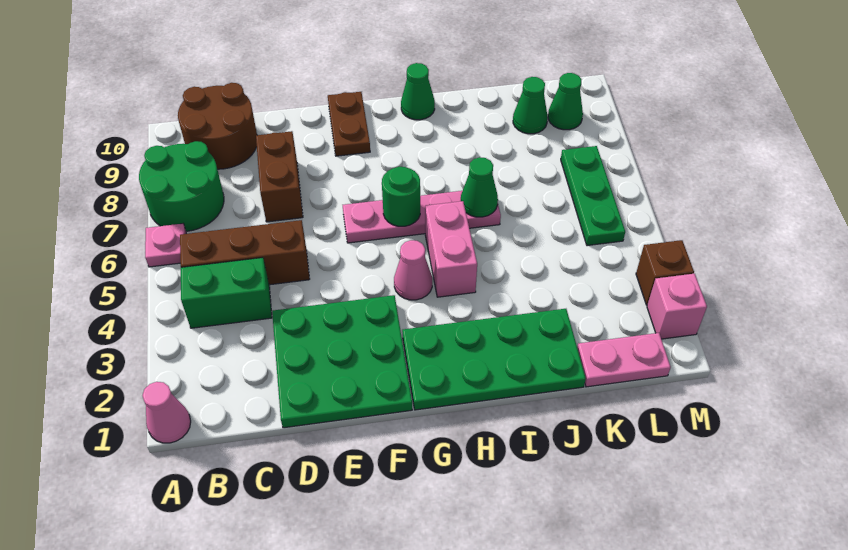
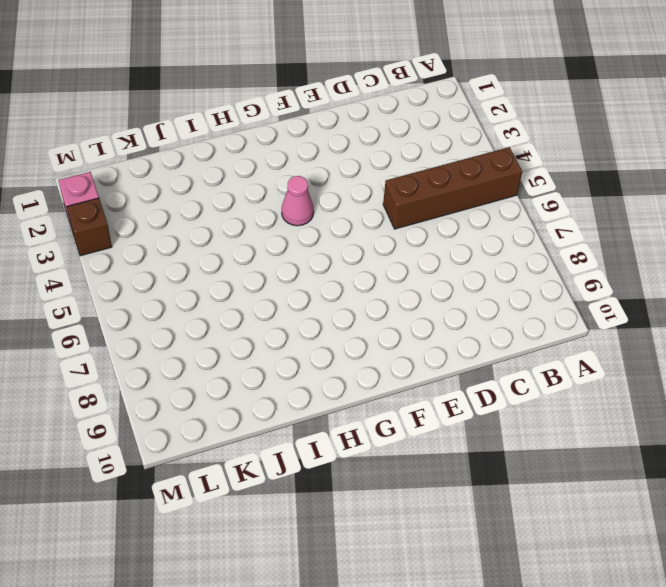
brown brick A5:D5 level 1 -> brown brick B5:D5 level 1
none -> pink cone A1 level 1
none -> pink plate A6 level 1
none -> green round brick A7:B8 level 1

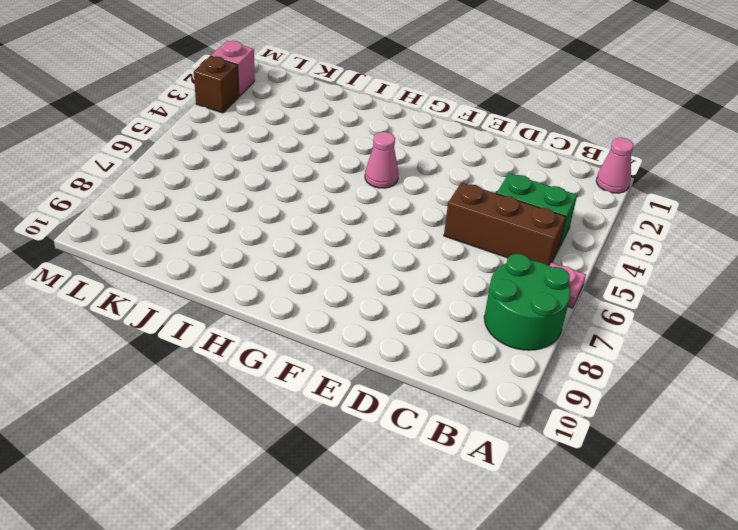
none -> brown round brick B9:C10 level 1
none -> green plate D1:F3 level 1
none -> brown brick D7:D8 level 1

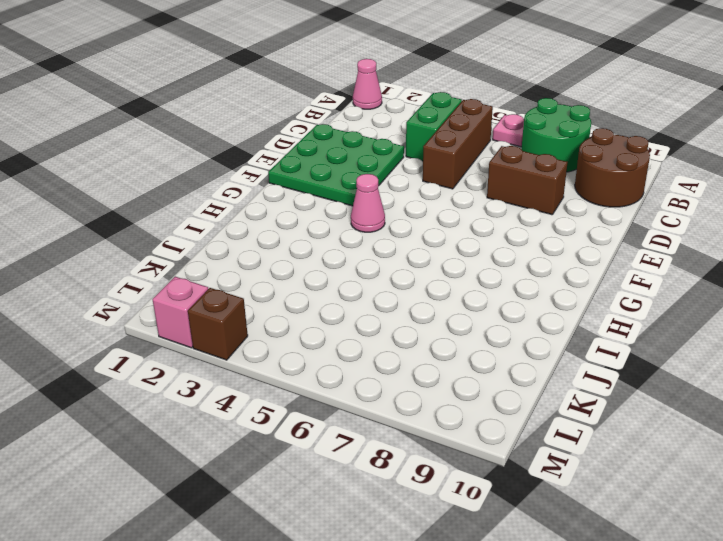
none -> pink plate F6:I6 level 1
none -> brown plate F9:F10 level 1
none -> green plate G1:J2 level 1

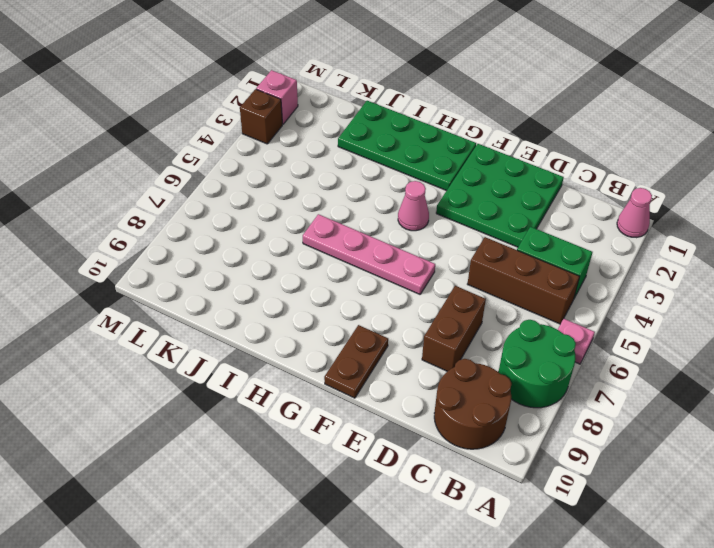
none -> pink brick H4:H5 level 1
none -> green cone H10 level 1
none -> pink plate K1:L1 level 1

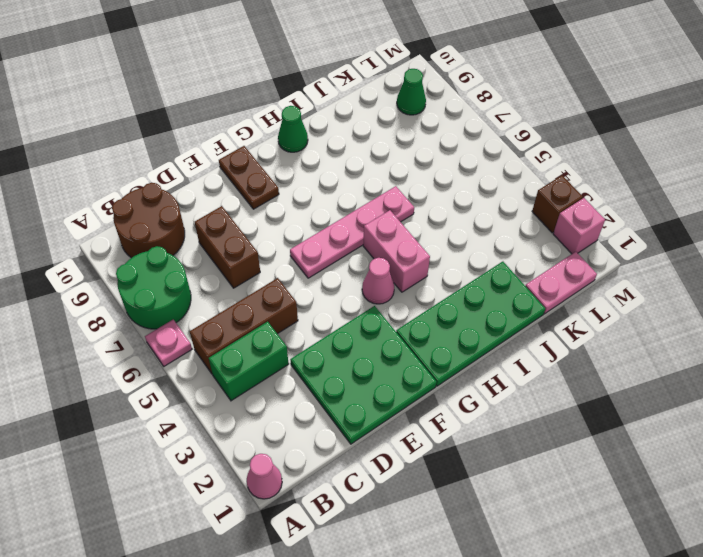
none -> green cone K9 level 1
none -> green plate L5:L7 level 1
none -> green round brick G6 level 2

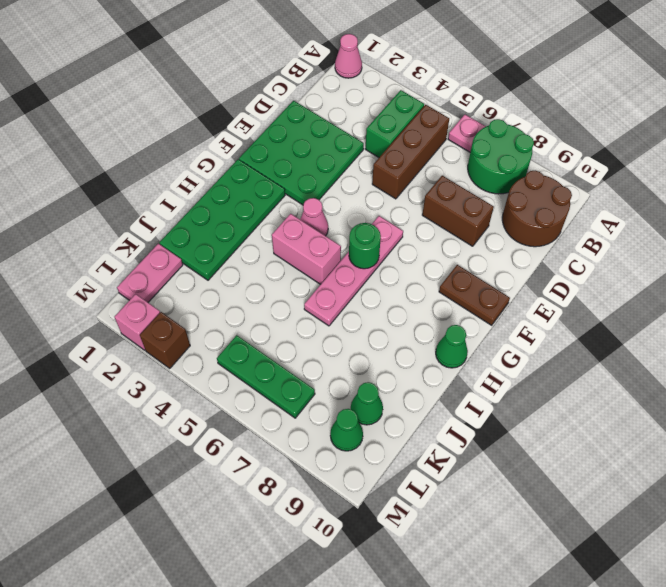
none -> green cone I6 level 2

